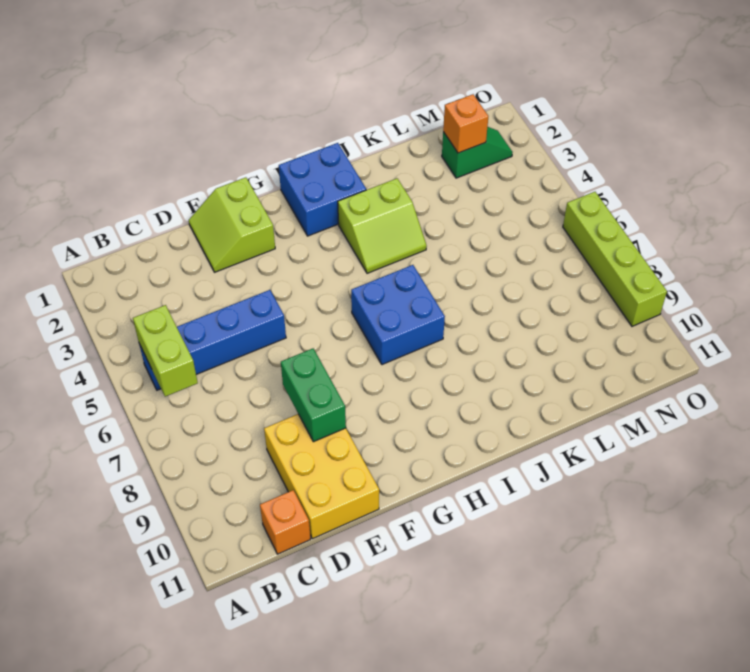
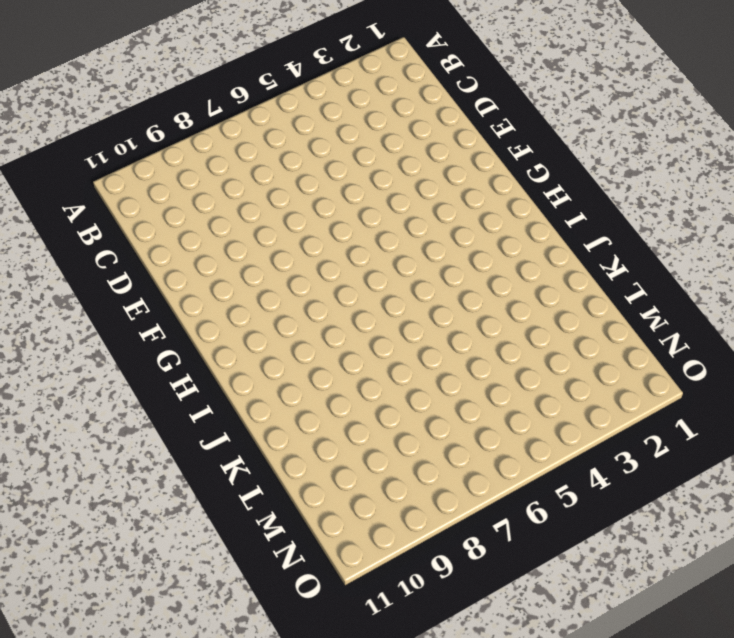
none -> blue brick B5:E5 level 1
none -> orange brick C11 level 1
none -> yellow brick D9:E11 level 1

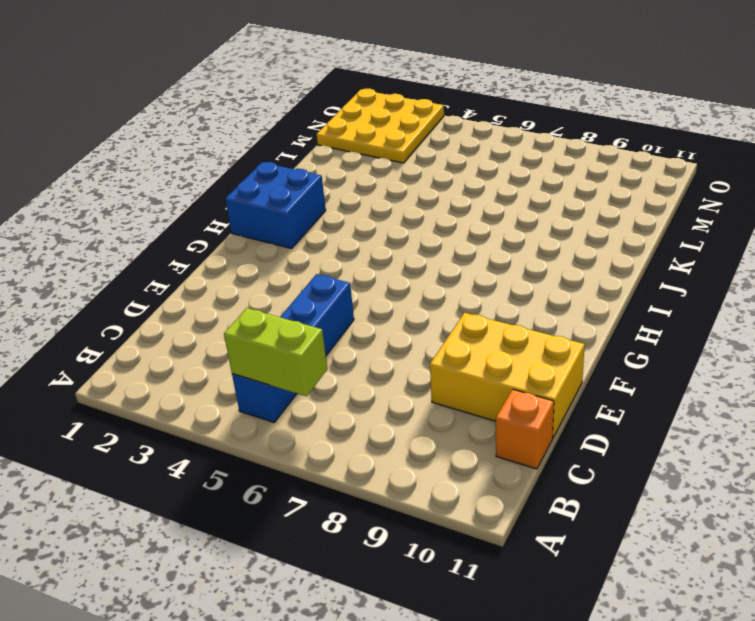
yellow plate M1:O3 level 1 -> green slope M2:N2 level 1 top M
none -> lime slope E1:F2 level 1 top F
none -> blue brick H6:I7 level 1
none -> lime slope I3:J4 level 1 top 3

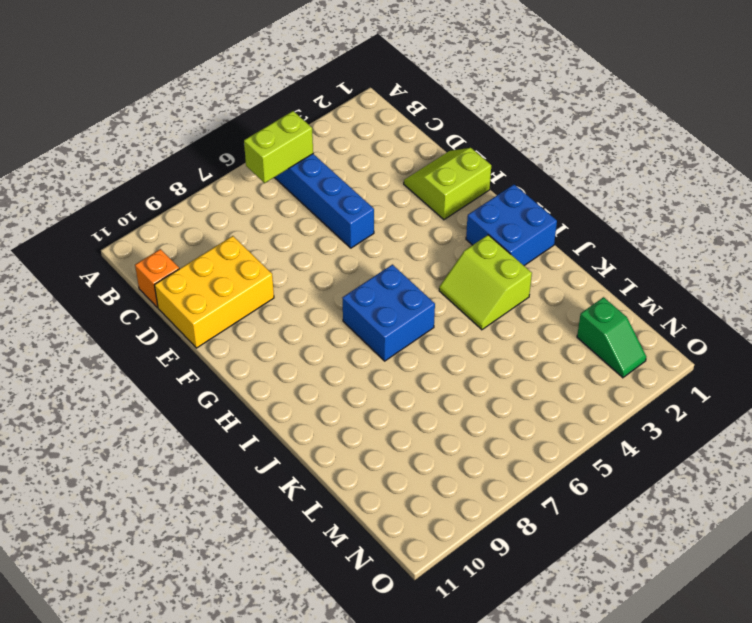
none -> lime brick O6:O9 level 1
none -> green brick E8:E9 level 2
none -> orange brick M2 level 2

